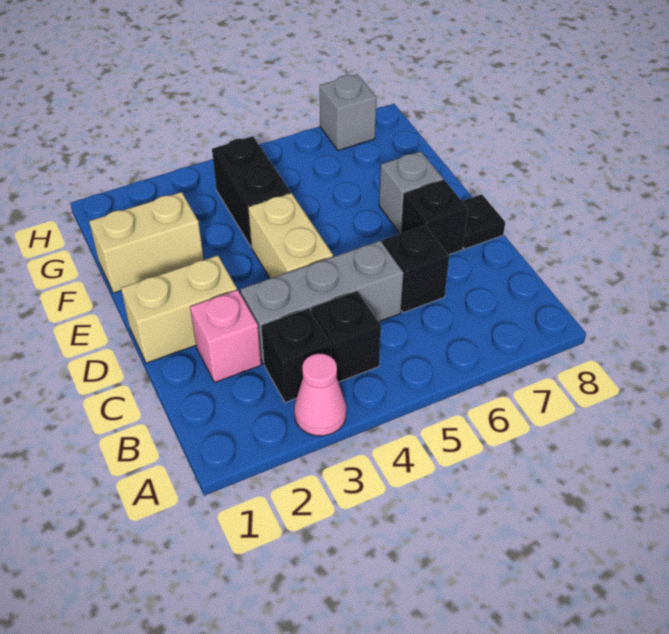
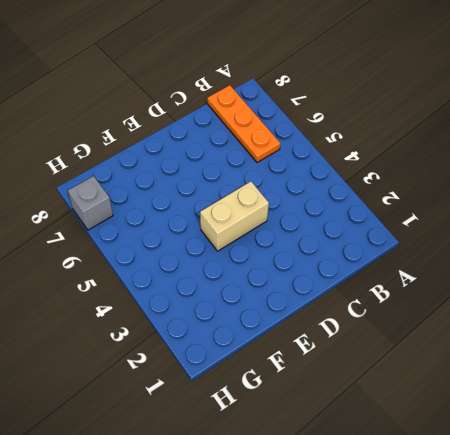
orange plate B6:B8 level 1 -> none
none -> pink cone A3 level 1
none -> black brick B3 level 1
none -> black brick B4 level 1

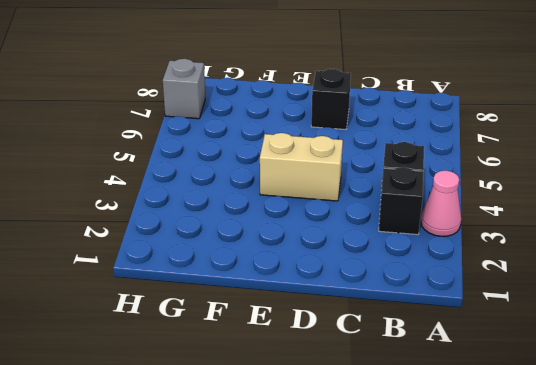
none -> pink brick C2 level 1
none -> grey brick C3:C5 level 1
none -> black brick C6 level 1

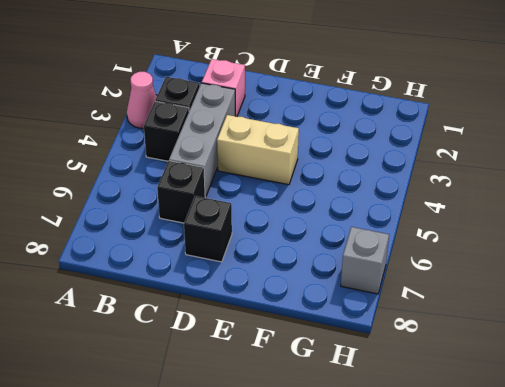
none -> tan brick D1:D2 level 1
none -> black plate D8 level 1
none -> grey brick E7 level 1

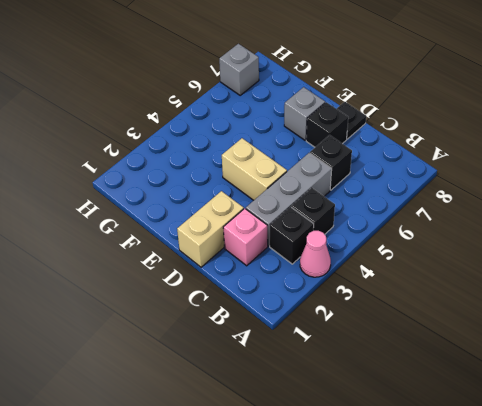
none -> tan brick F1:F2 level 1
none -> black brick F4:G4 level 1

